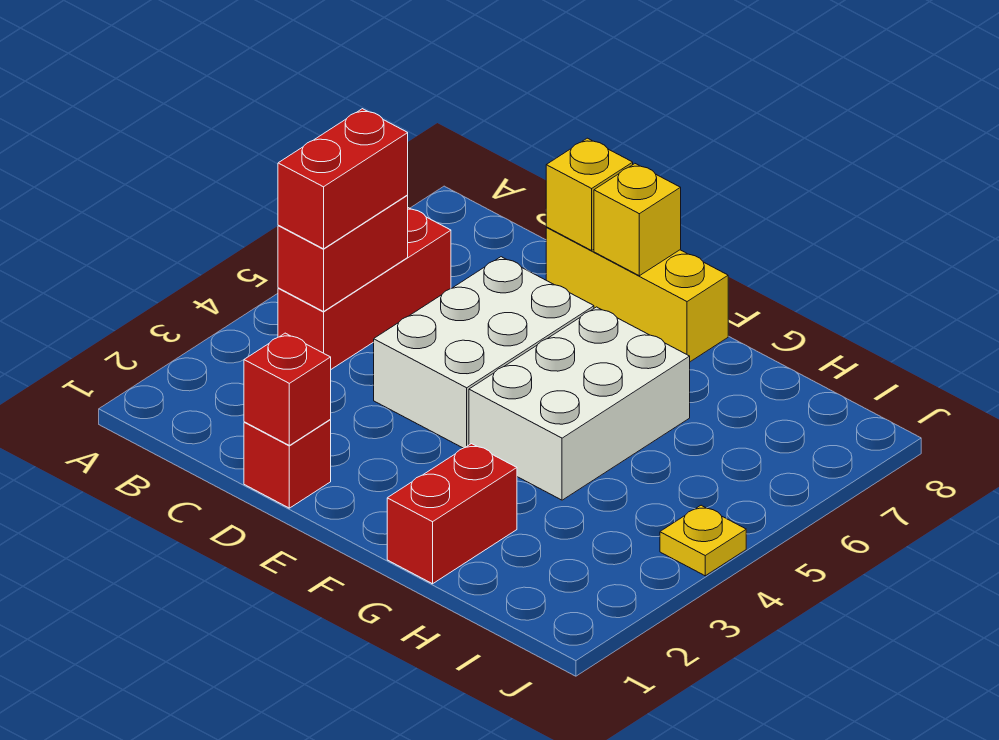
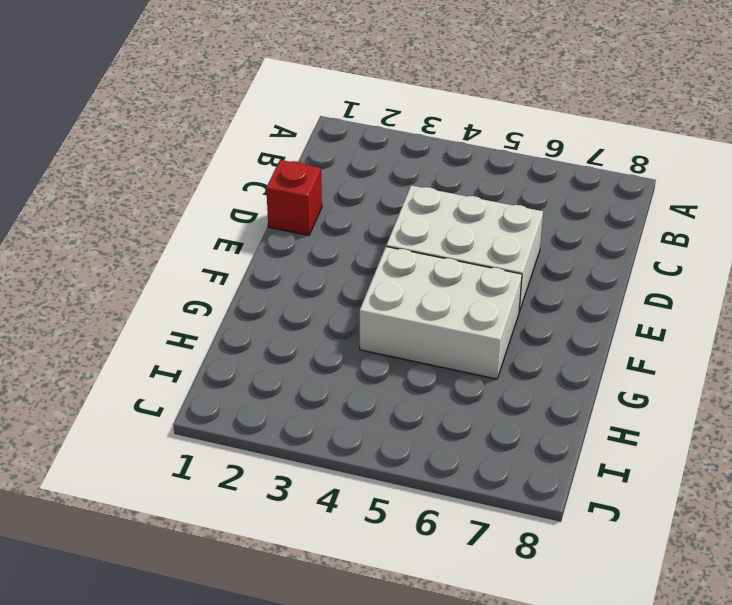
none -> red brick B4:B6 level 1
none -> yellow brick D8:F8 level 1
none -> red brick G1:G2 level 1

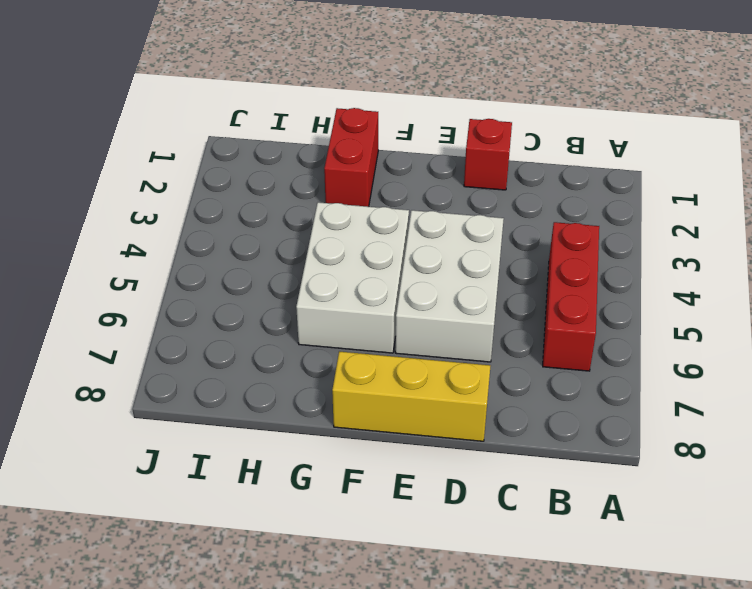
none -> yellow plate J4 level 1
none -> red brick B4:B5 level 2
none -> red brick D1 level 2

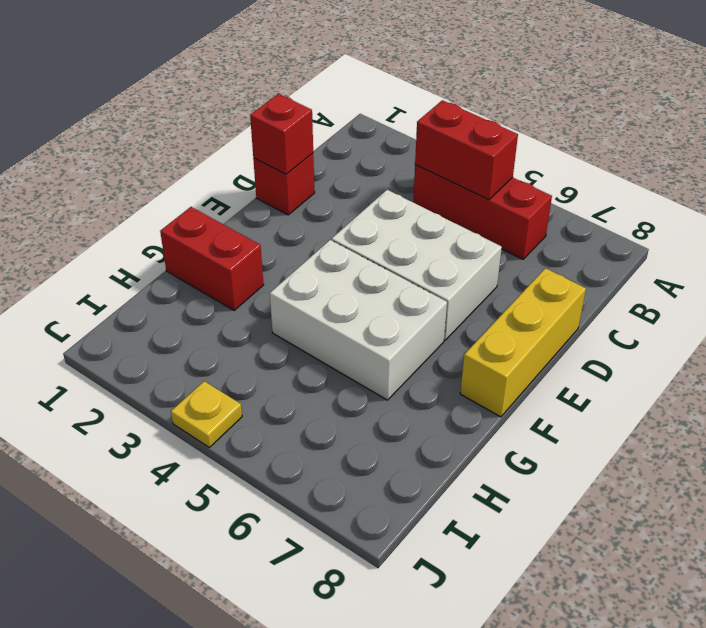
none -> yellow brick D8 level 2
none -> yellow brick E8 level 2
none -> red brick B4:B5 level 3

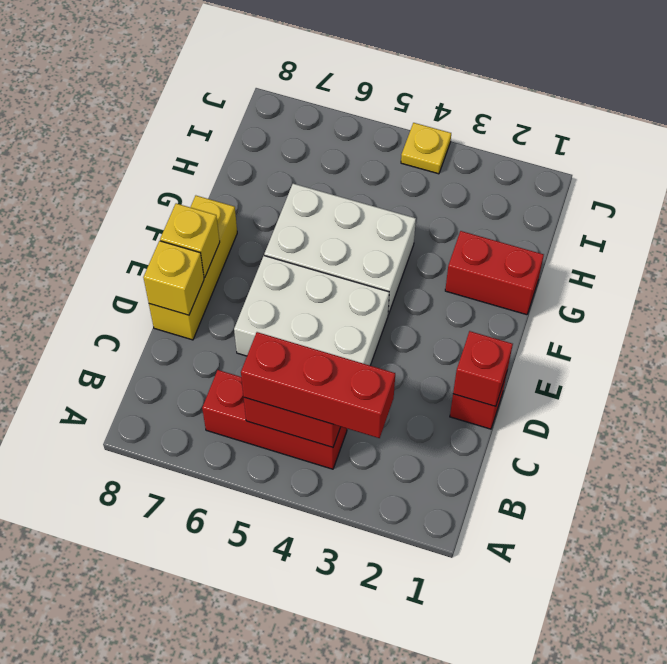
red brick B3:B5 level 3 -> red brick B4:B5 level 3

